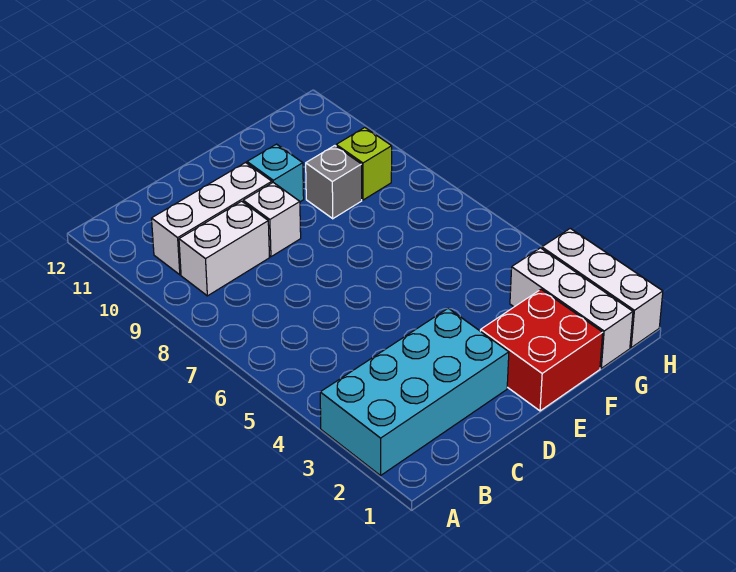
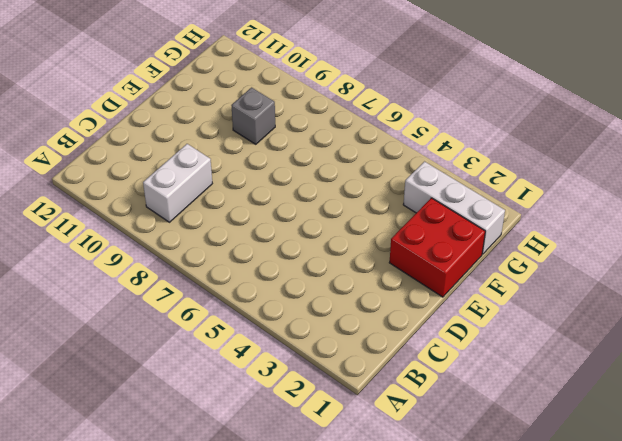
none -> cyan brick A2:D3 level 1
none -> white brick B10:D10 level 1

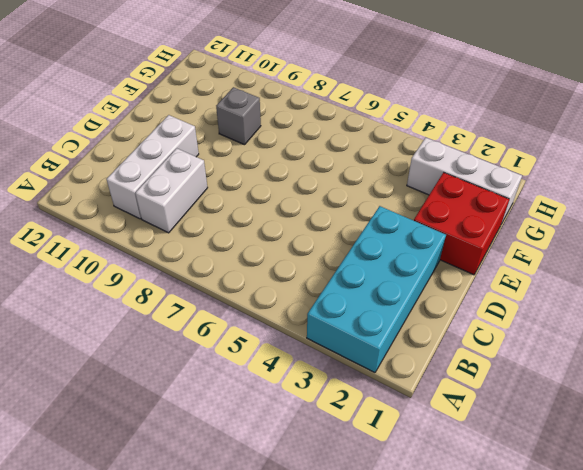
none -> white brick D9 level 1
none -> cyan brick E10 level 1

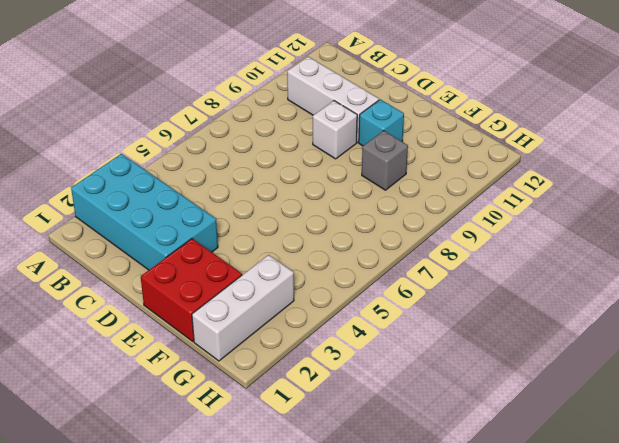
none -> white brick B9:C9 level 1
none -> lime brick G9 level 1

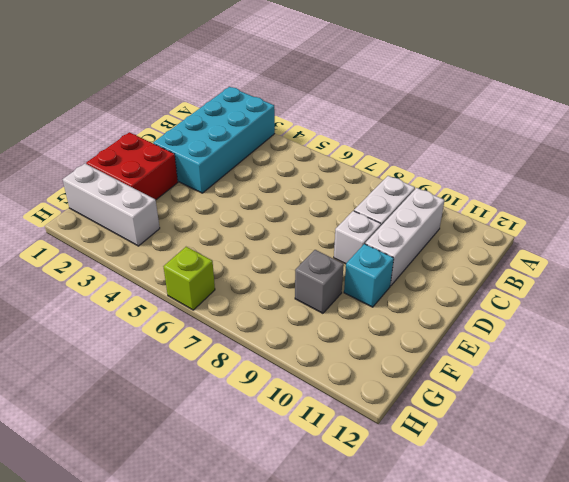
lime brick H6 level 1 -> lime brick G9 level 1
none -> white brick H1:H3 level 1

